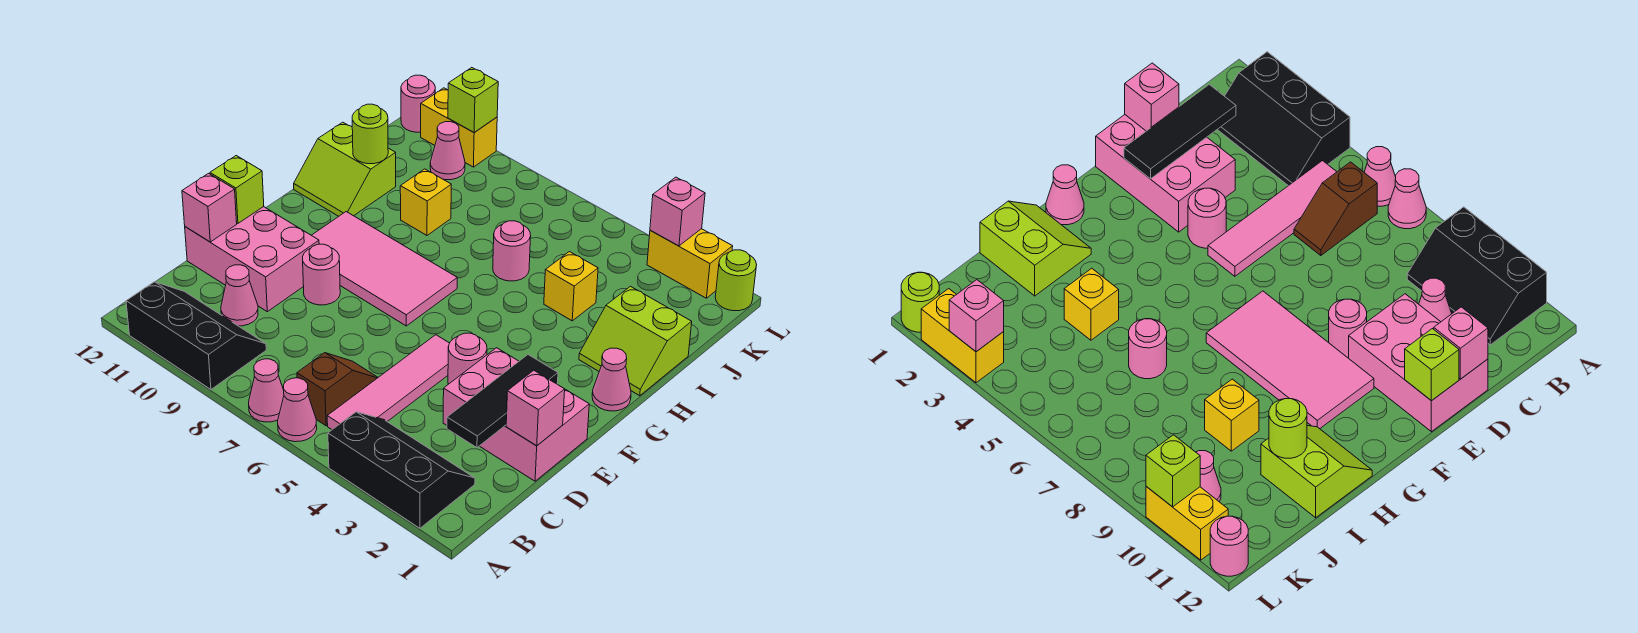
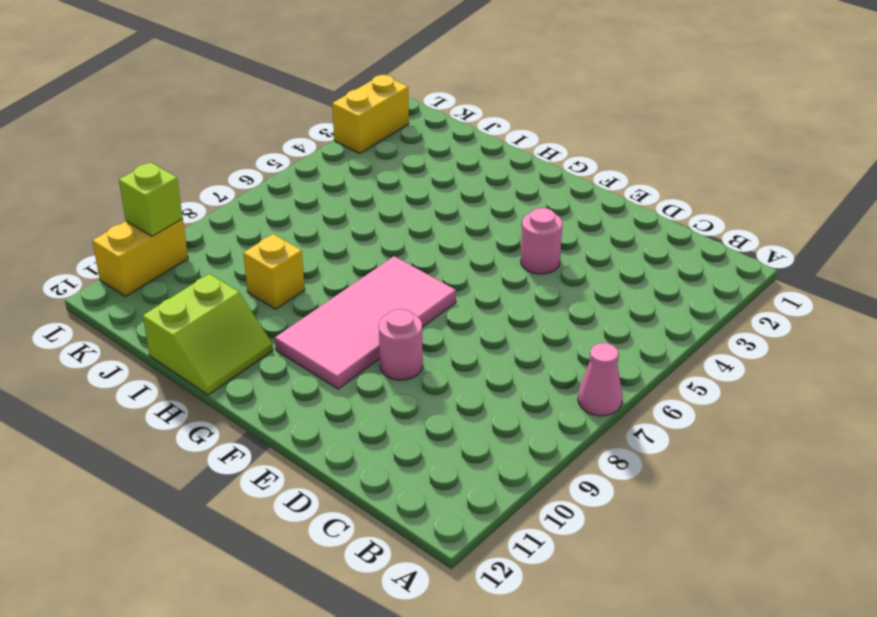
none -> black slope A2:B4 level 1 top A
none -> pink cone A6 level 1
none -> black slope A9:B11 level 1 top A
none -> pink tile B5:E5 level 1

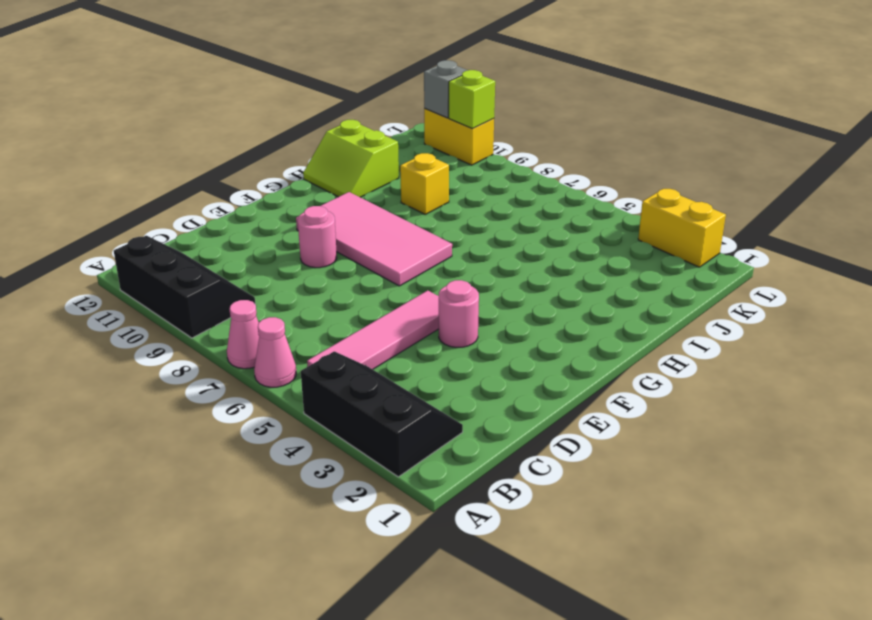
grey brick L11 level 2 -> none
none -> brown slope B6:C6 level 1 top B
none -> pink cone C10 level 1
none -> pink brick D1:E3 level 1
none -> pink brick D10:E12 level 1

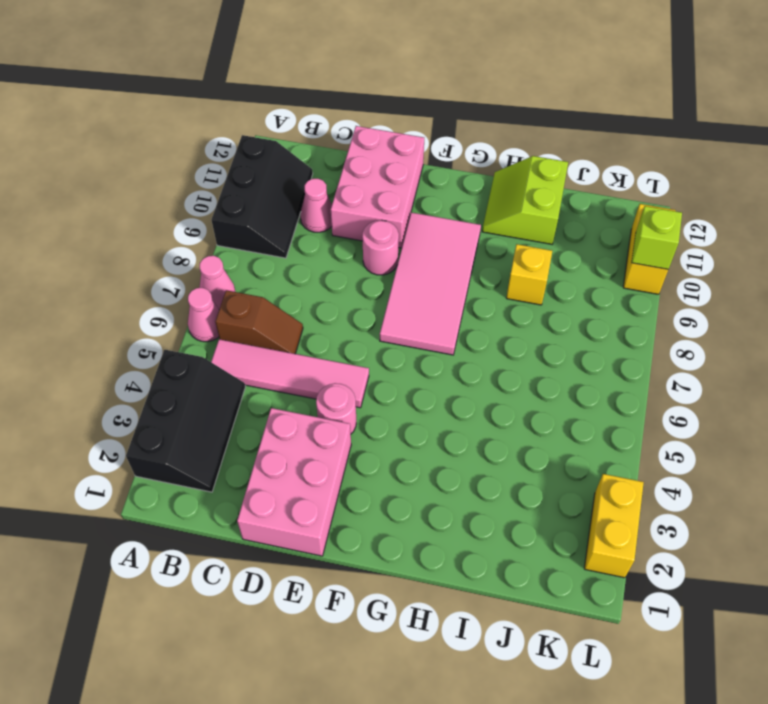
none -> pink cone G1 level 1
none -> lime slope H1:I2 level 1 top I
none -> yellow brick I4 level 1
none -> pink round brick I6 level 1

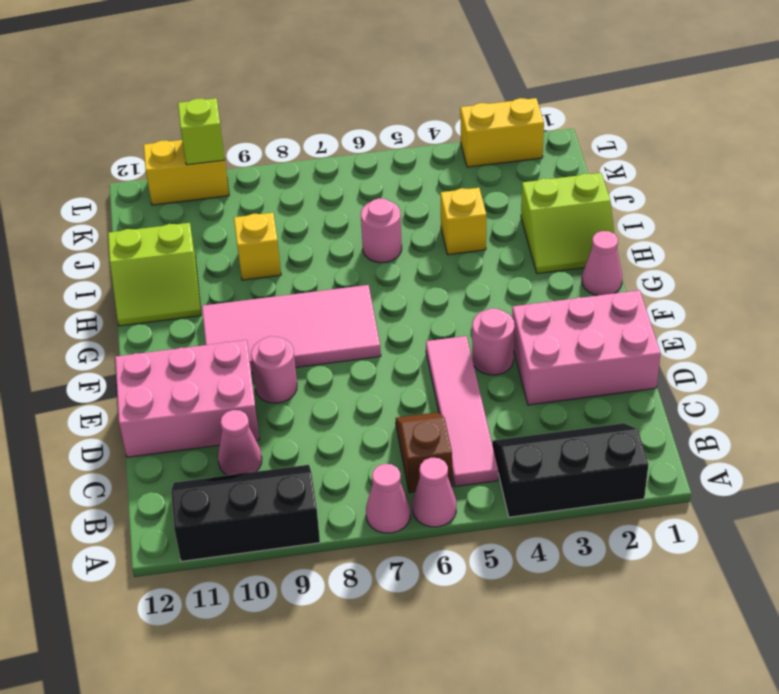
none -> pink cone K10 level 1
none -> lime round brick L1 level 1
none -> pink round brick L12 level 1
none -> black tile C2:E2 level 2

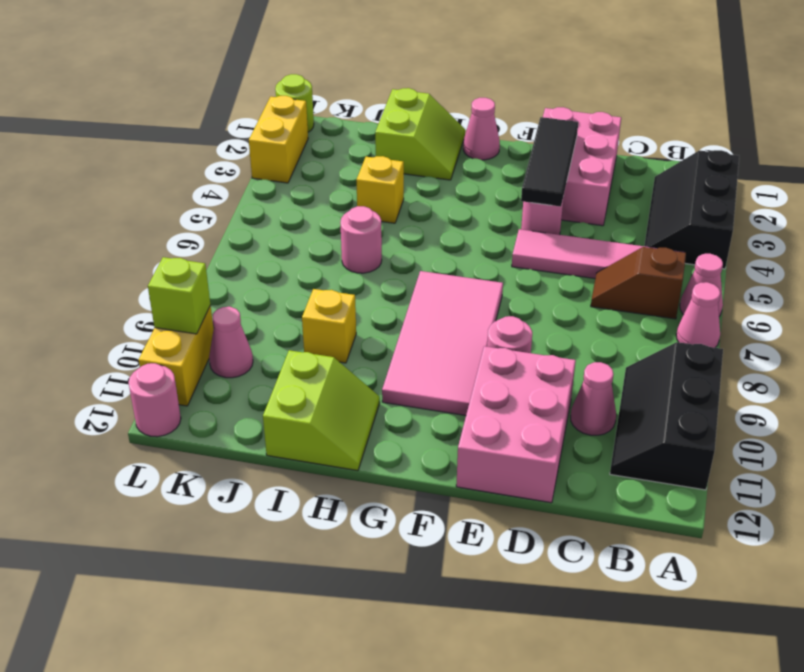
black tile E2:E4 level 2 -> black tile C2:E2 level 2
none -> pink brick D1 level 2
none -> pink brick D12 level 2
none -> lime brick E12 level 2
none -> lime round brick I11 level 2

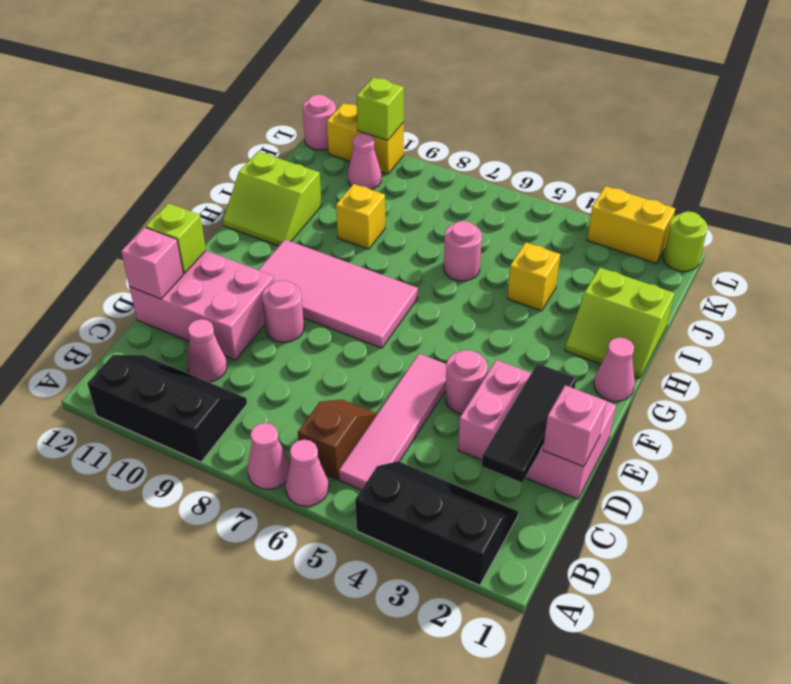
none -> lime round brick I11 level 2
none -> pink brick L3 level 2

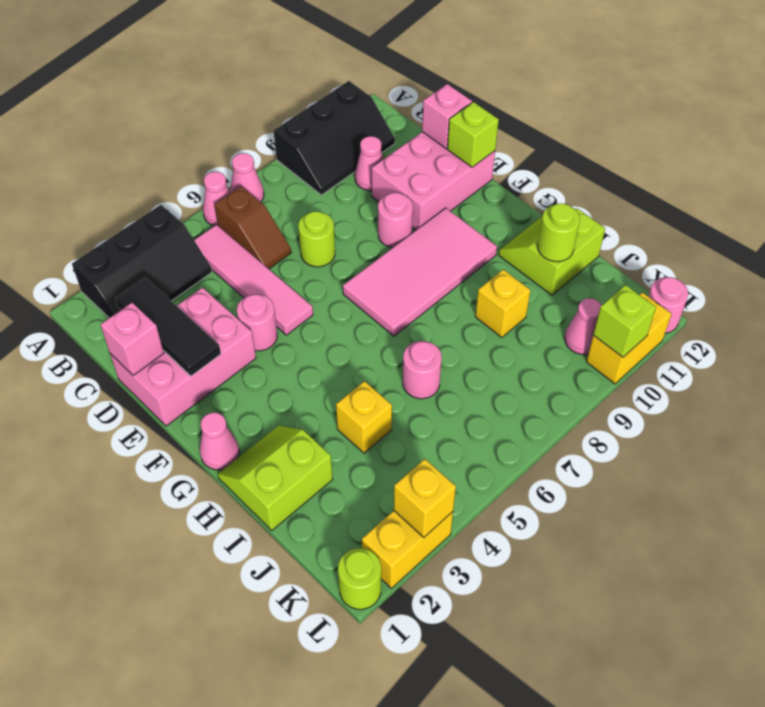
lime round brick D7 level 1 -> none
yellow brick L3 level 2 -> pink brick L3 level 2

